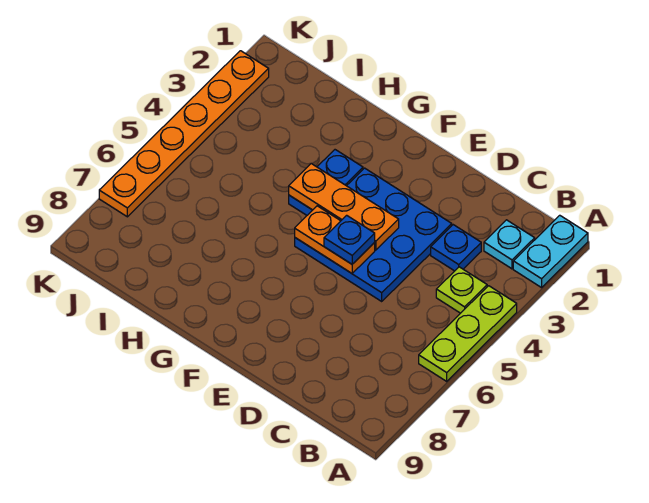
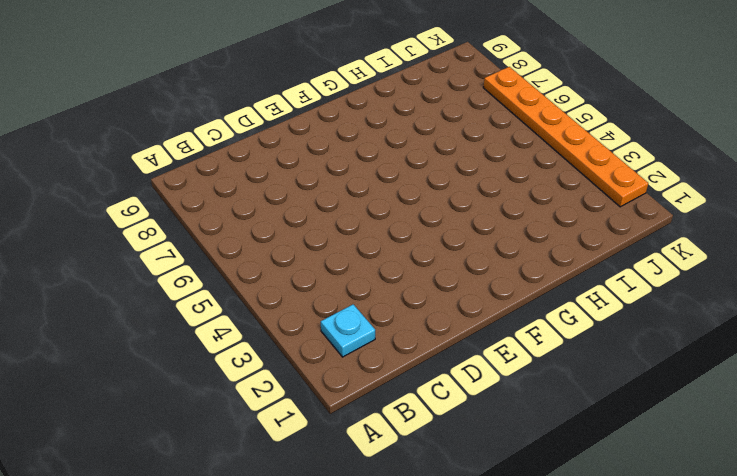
none -> cyan plate A1:A2 level 1
none -> lime plate A4:A6 level 1

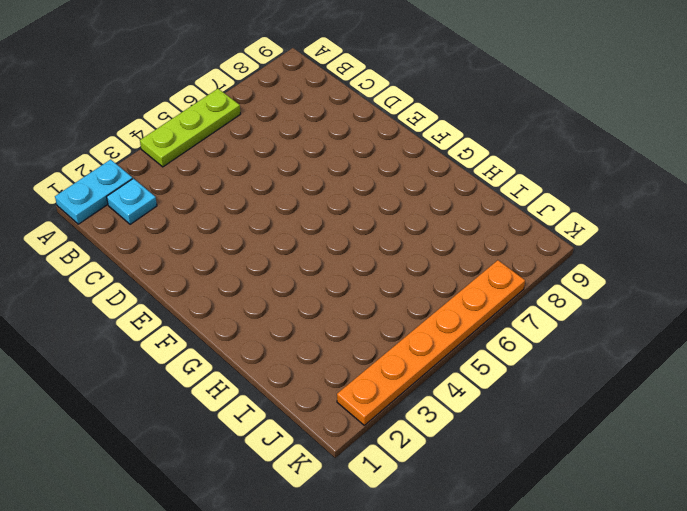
none -> lime plate B4 level 1
none -> blue plate C3 level 1

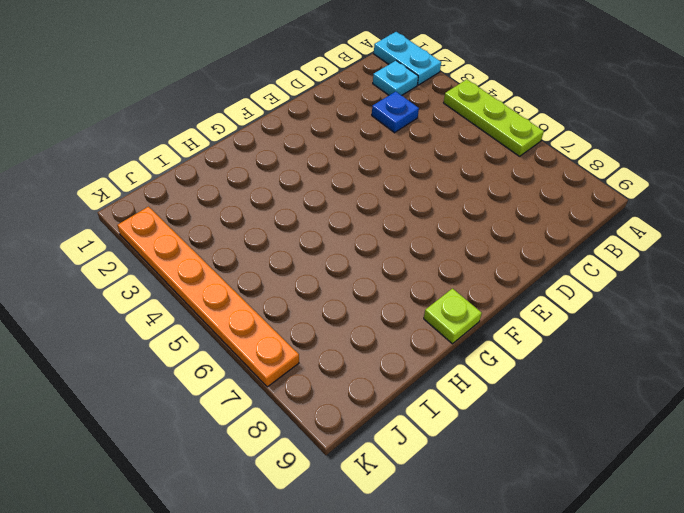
lime plate G9 level 1 -> lime plate B4 level 1
none -> blue plate D3:F5 level 1
none -> blue plate G3:G4 level 1

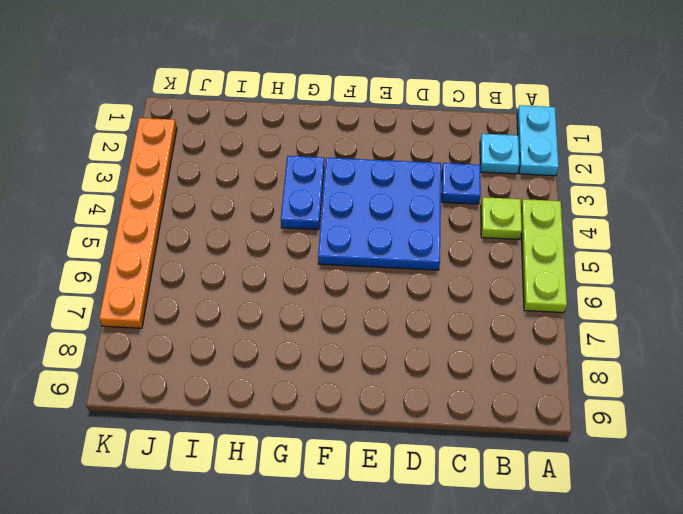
none -> orange plate E4:G4 level 2
none -> orange plate E5:F5 level 2

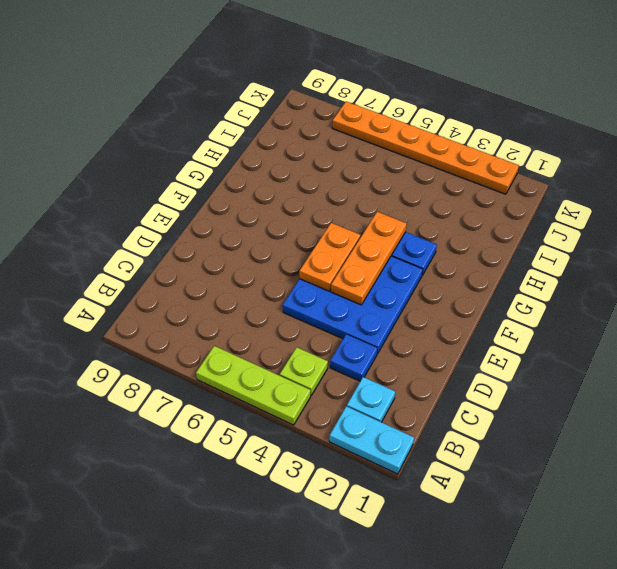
none -> blue plate E5 level 3

